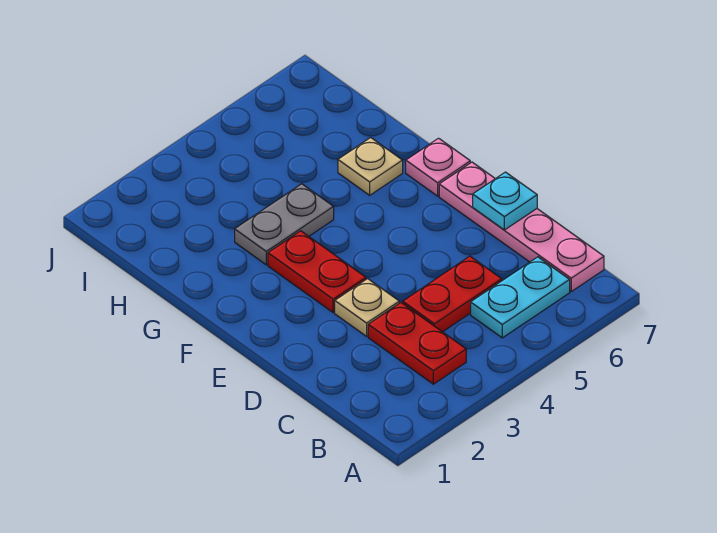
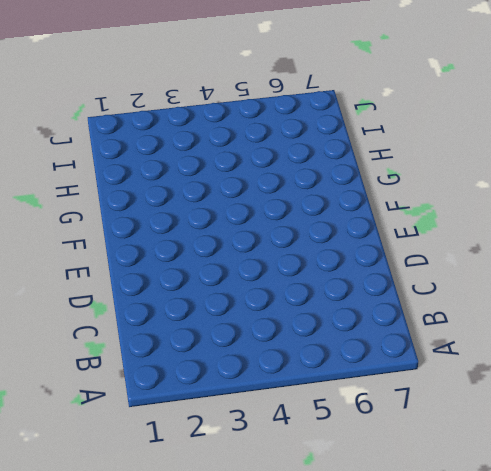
none -> red plate B3:C3 level 1
none -> cyan plate B5:B6 level 1

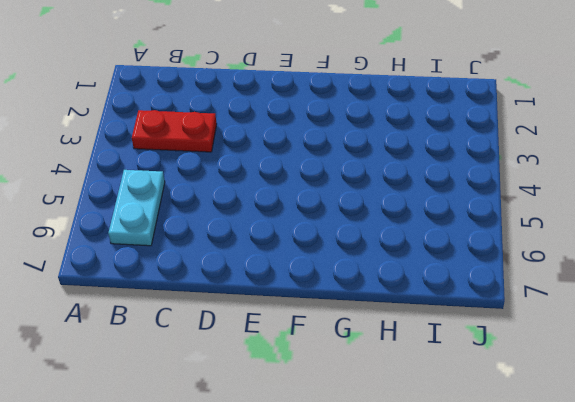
none -> pink plate B7:E7 level 1
none -> red plate C4:C5 level 1

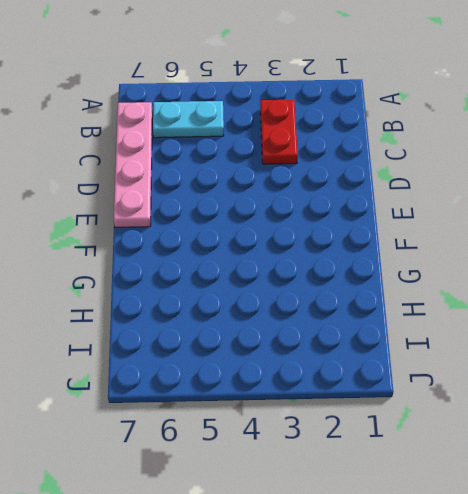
none -> red plate C4:C5 level 1
none -> tan plate D3 level 1

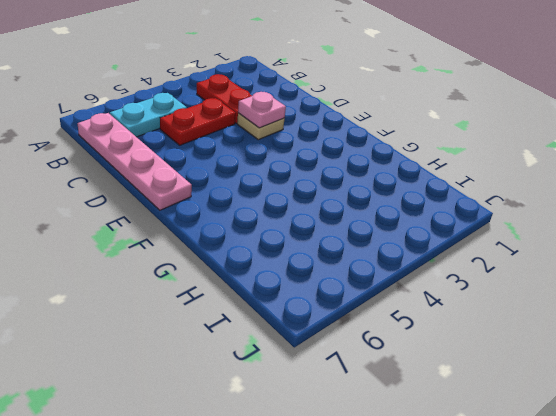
pink plate D3 level 2 -> pink plate F7 level 1
none -> red plate E3:F3 level 1
none -> grey plate G3:G4 level 1

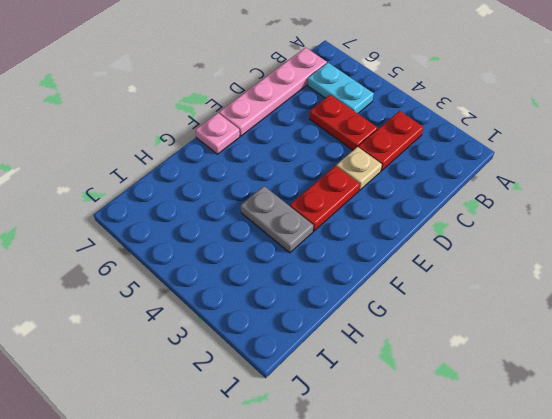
none -> tan plate G6 level 1
none -> cyan plate D7 level 2

